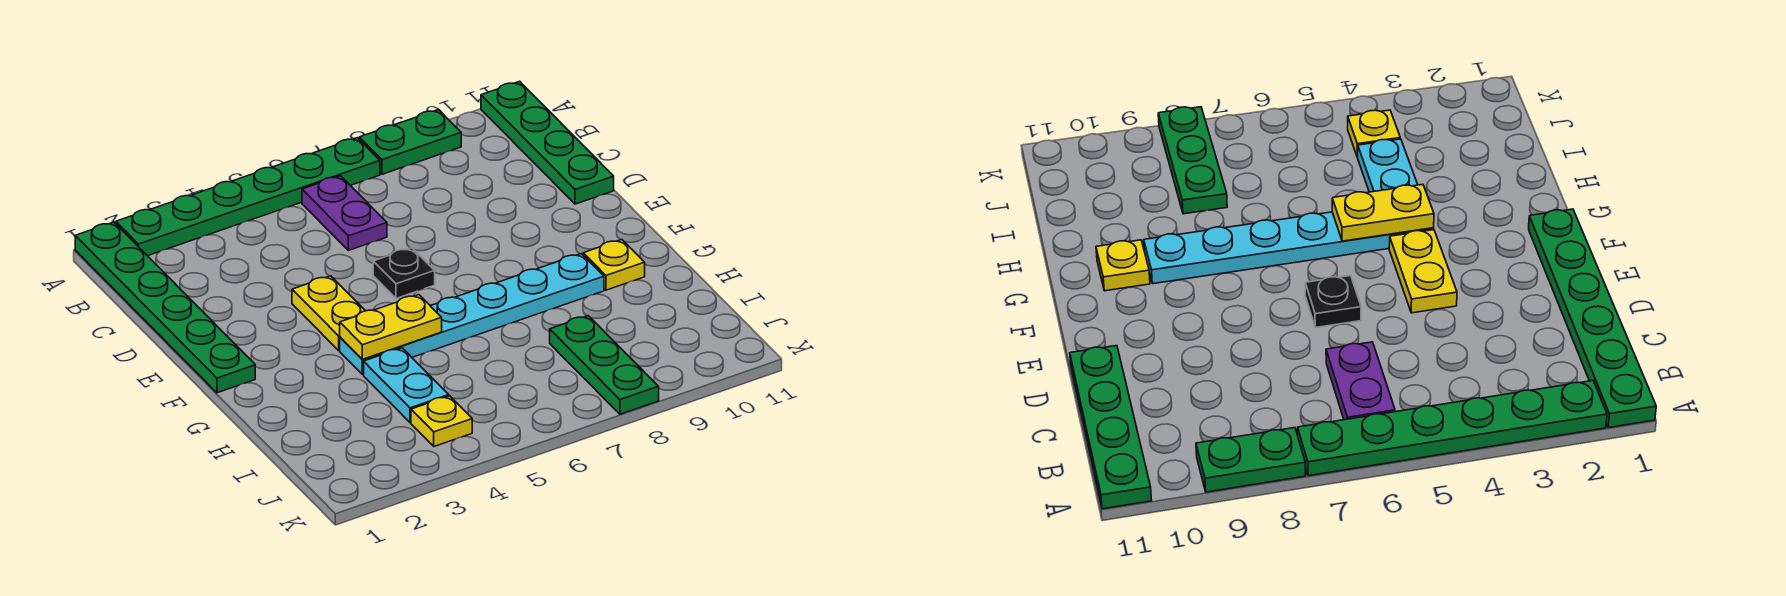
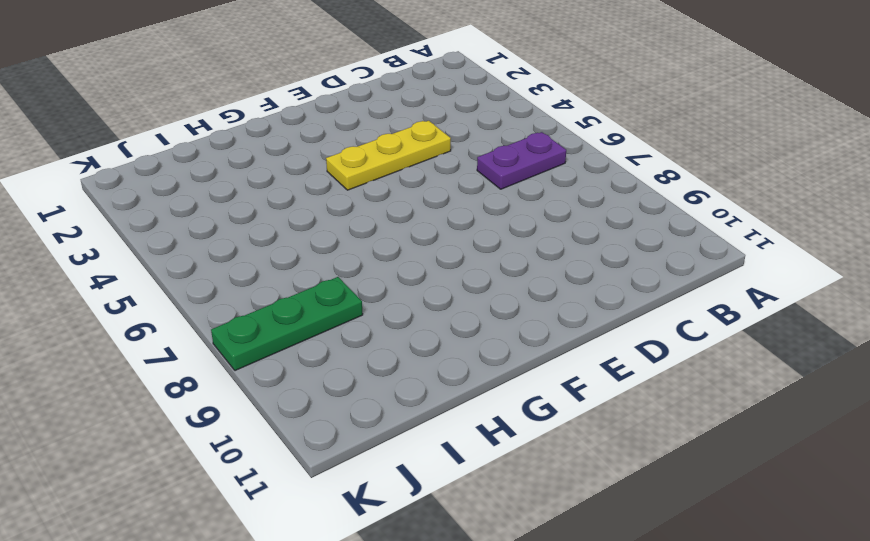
yellow plate D4:F4 level 1 -> yellow plate E4:F4 level 1
none -> green plate A1:F1 level 1
none -> green plate A2:A7 level 1
none -> green plate A8:A9 level 1

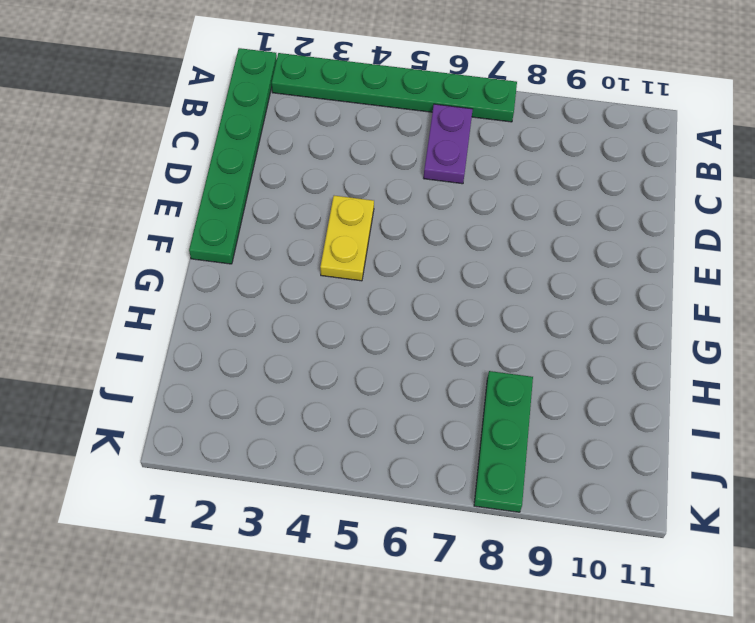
none -> green plate A8:A9 level 1
none -> green plate A11:D11 level 1
none -> black plate E6 level 1

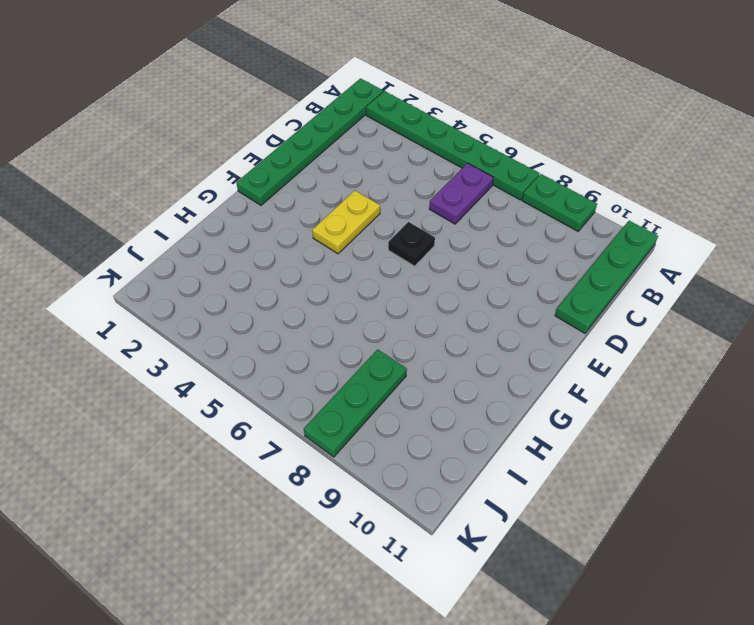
none -> cyan plate G4:G9 level 1
none -> yellow plate G10 level 1
none -> cyan plate H4:I4 level 1

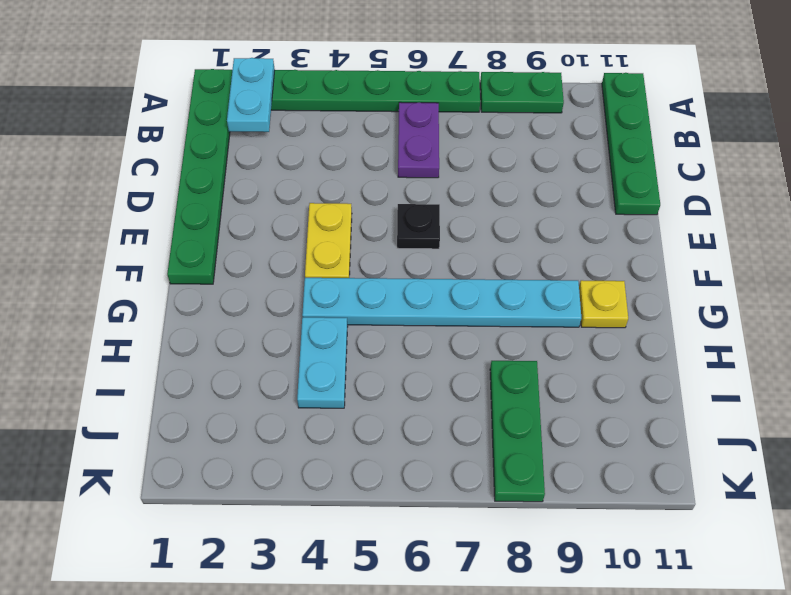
cyan plate A2:B2 level 2 -> none
none -> yellow plate J4 level 1
none -> yellow plate G4:G5 level 2

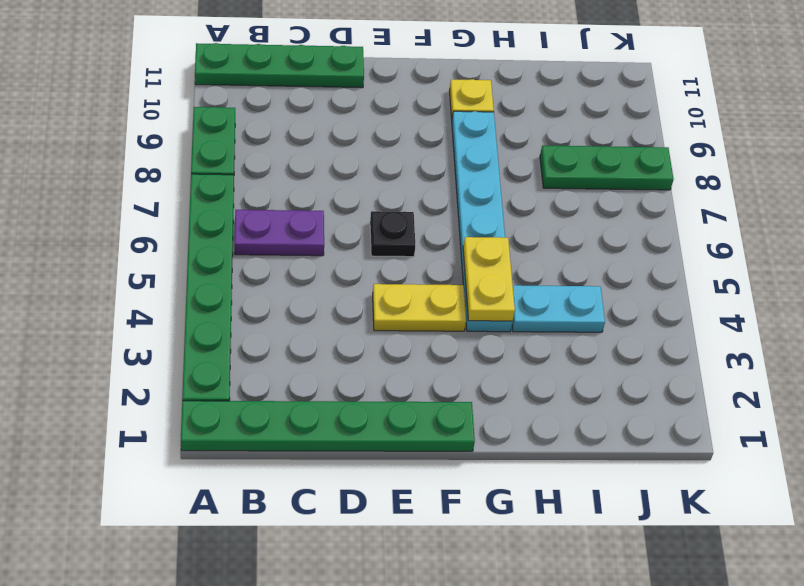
none -> yellow plate J4 level 1

